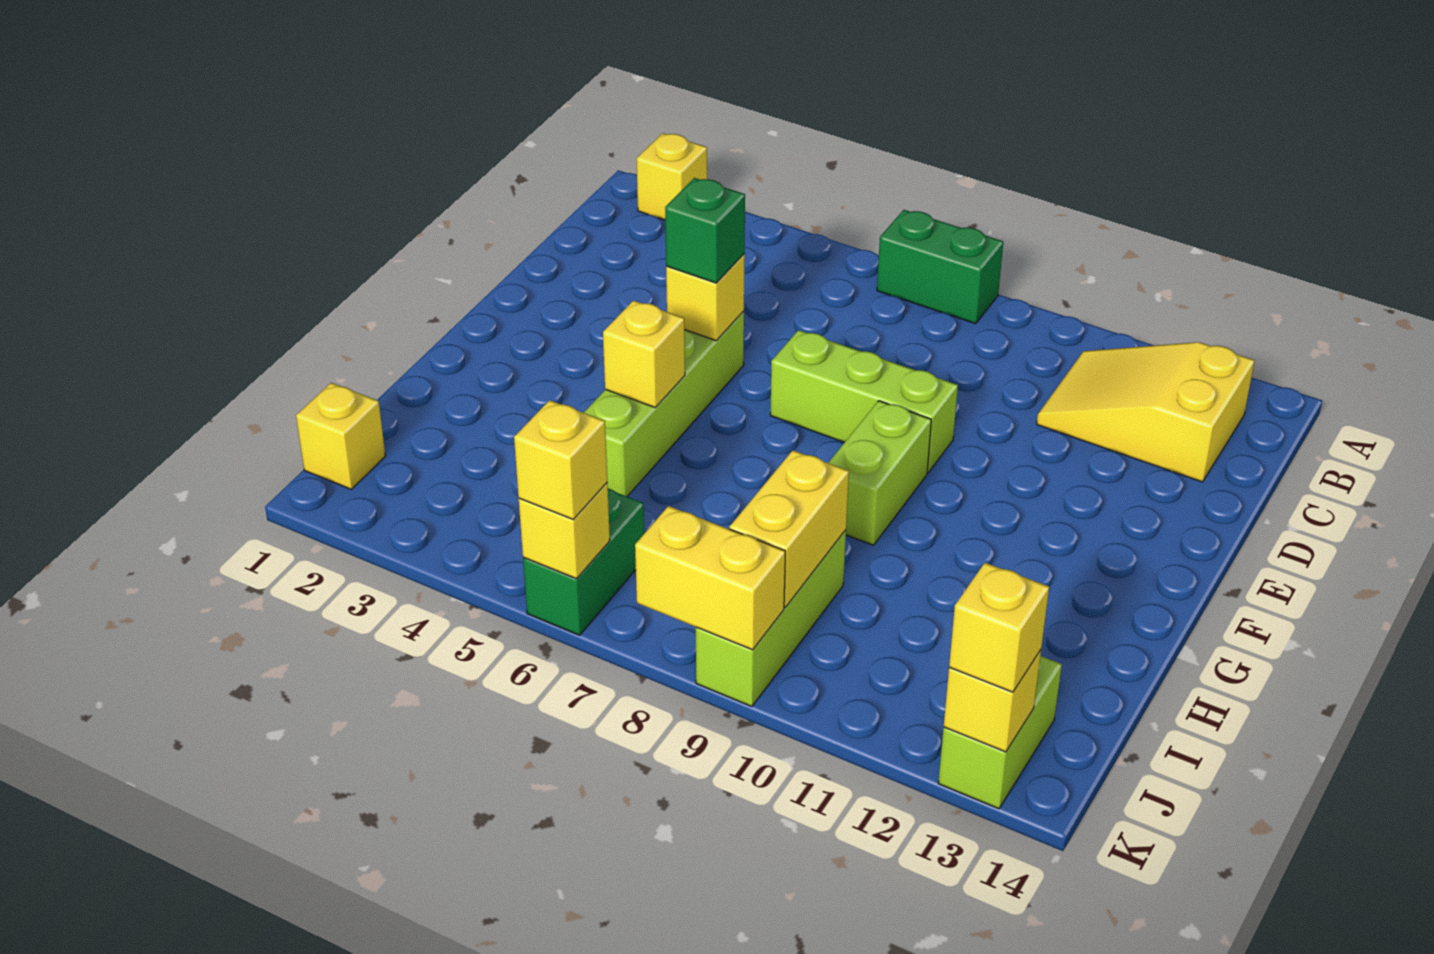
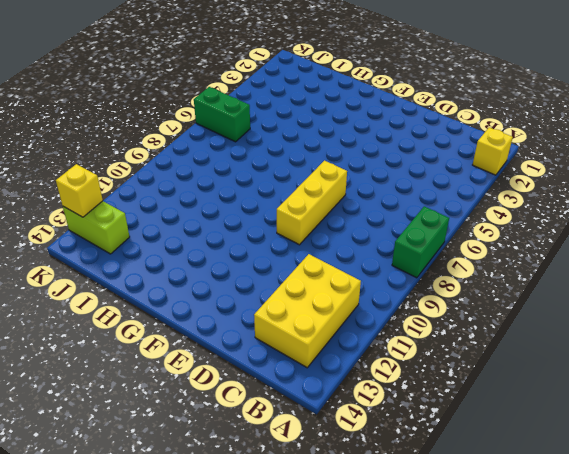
yellow brick B11:C13 level 1 -> yellow slope B11:C13 level 1 top 13
yellow brick E7:E9 level 1 -> lime brick E7:E9 level 1
none -> lime brick E5:H5 level 1
none -> lime brick F9:G9 level 1
none -> lime brick I9:K9 level 1

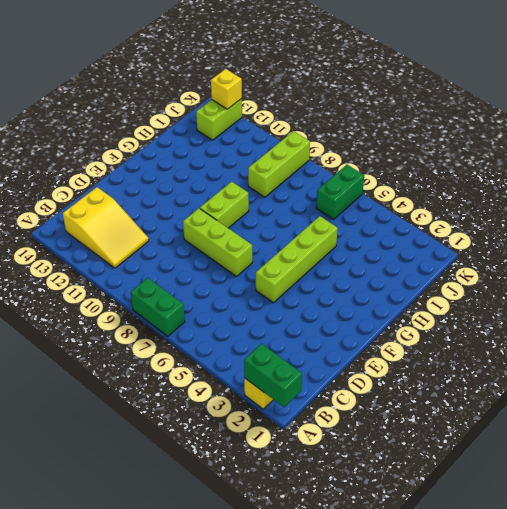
green brick A1:A2 level 2 -> none
none -> yellow brick J1 level 1
none -> yellow brick E5 level 2
none -> yellow brick G5 level 2

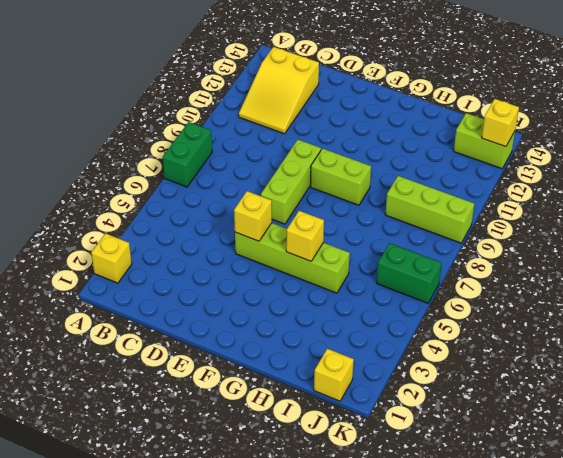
none -> yellow brick I9:J9 level 2
none -> yellow brick K6 level 2
none -> yellow brick K8:K9 level 2

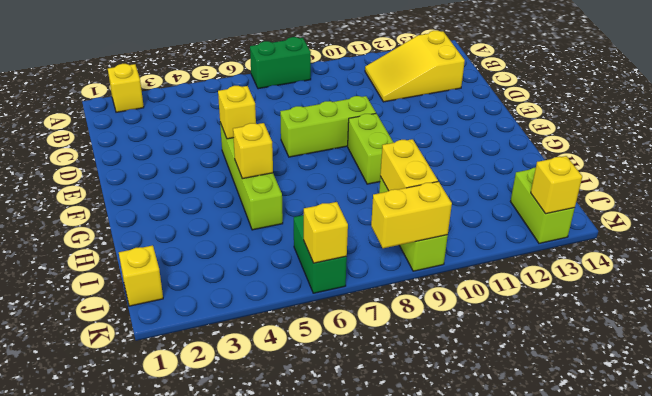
none -> green brick E5 level 3
none -> yellow brick K6 level 3
none -> yellow brick K13 level 3

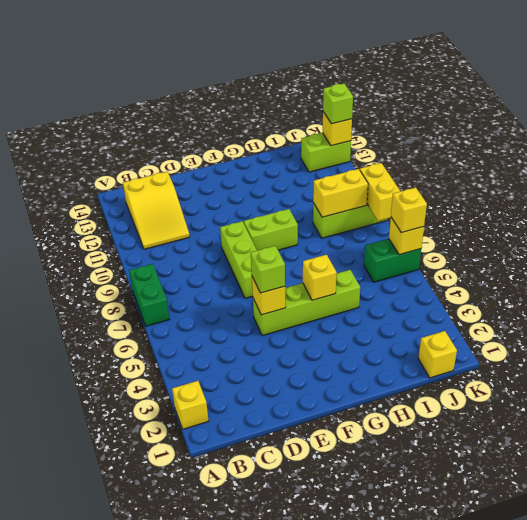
lime brick E5 level 3 -> green brick E5 level 3
lime brick K13 level 3 -> yellow brick K13 level 3

